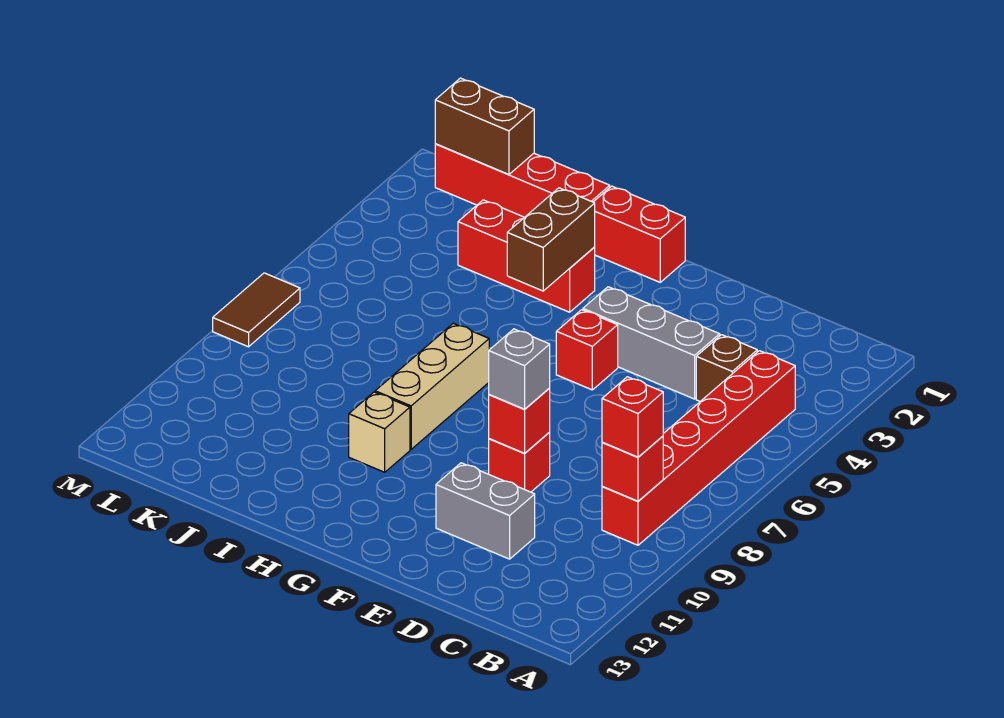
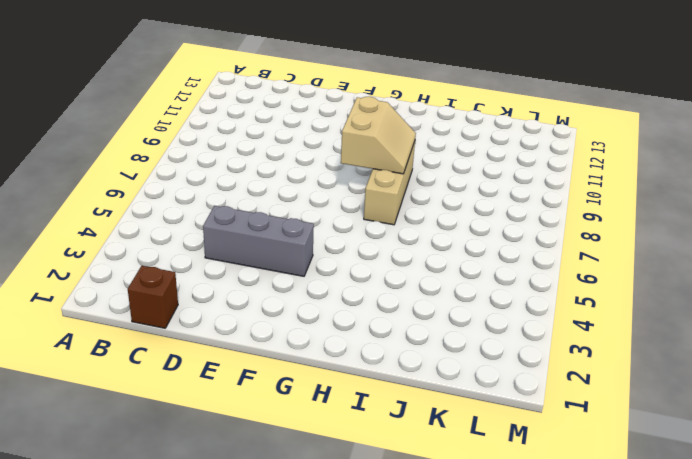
brown brick C1 level 1 -> brown brick C4 level 1
tan slope G8:H9 level 2 top G -> none
none -> red brick B4:B9 level 1
none -> grey brick D11:E11 level 1
none -> red brick E9 level 1

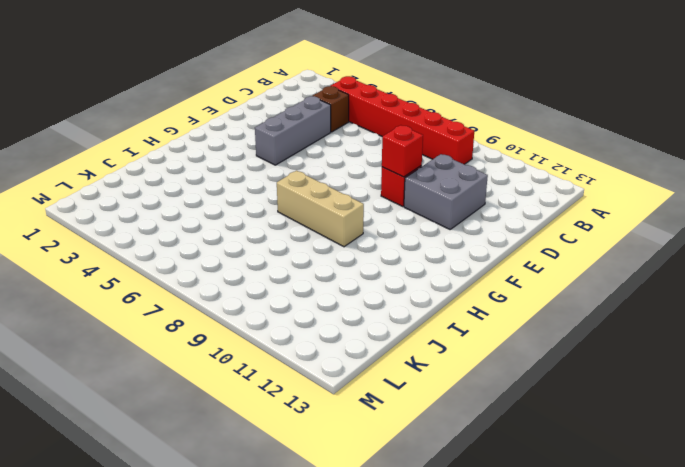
grey brick D10:E11 level 1 -> grey brick D11:E11 level 1
none -> red brick F5 level 1
none -> red brick G1:H1 level 1
none -> red brick H3:J3 level 1

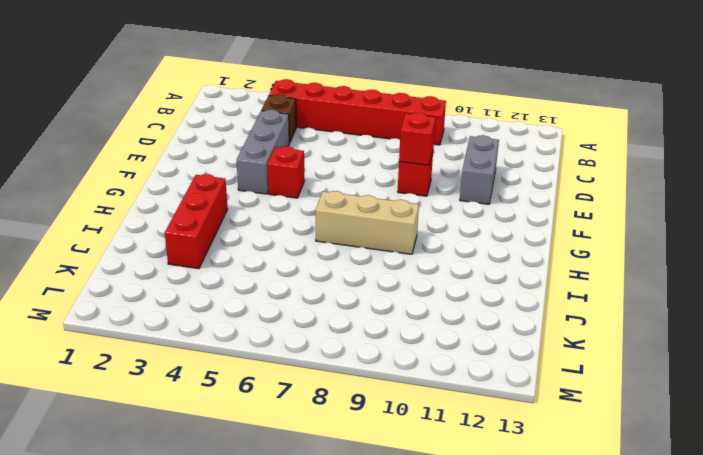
none -> red brick G1:H1 level 1
none -> tan brick H10 level 1
none -> red brick I1:L1 level 1

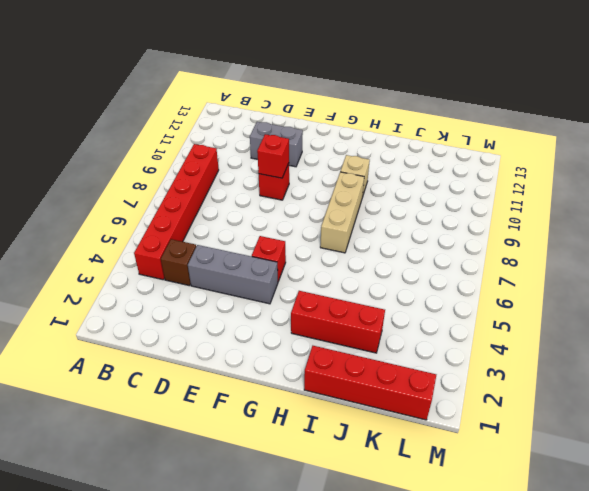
none -> red brick G1:H1 level 1
none -> brown tile M7:M8 level 1
none -> red brick B9 level 2

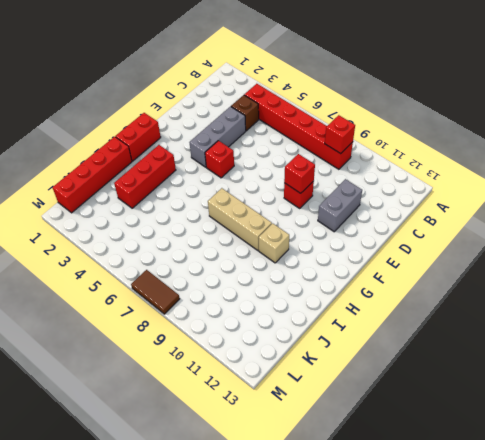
none -> brown brick H3:H4 level 2
none -> brown brick K1:L1 level 2
none -> red brick B9 level 3

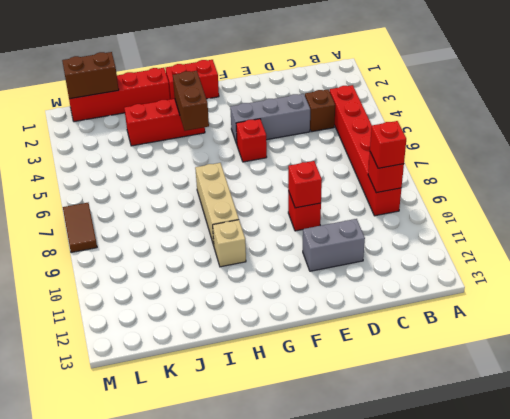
none -> grey brick E9 level 3

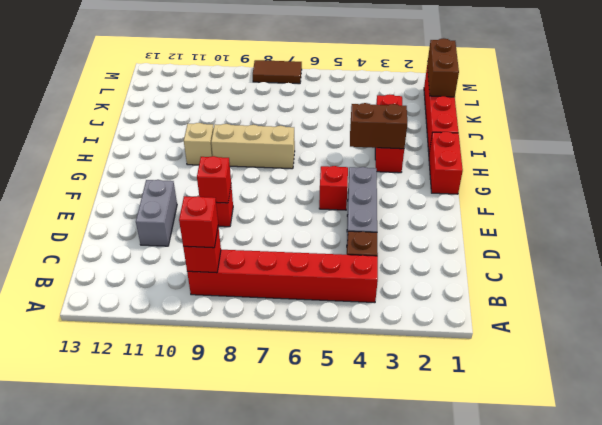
none -> grey brick E9 level 3

